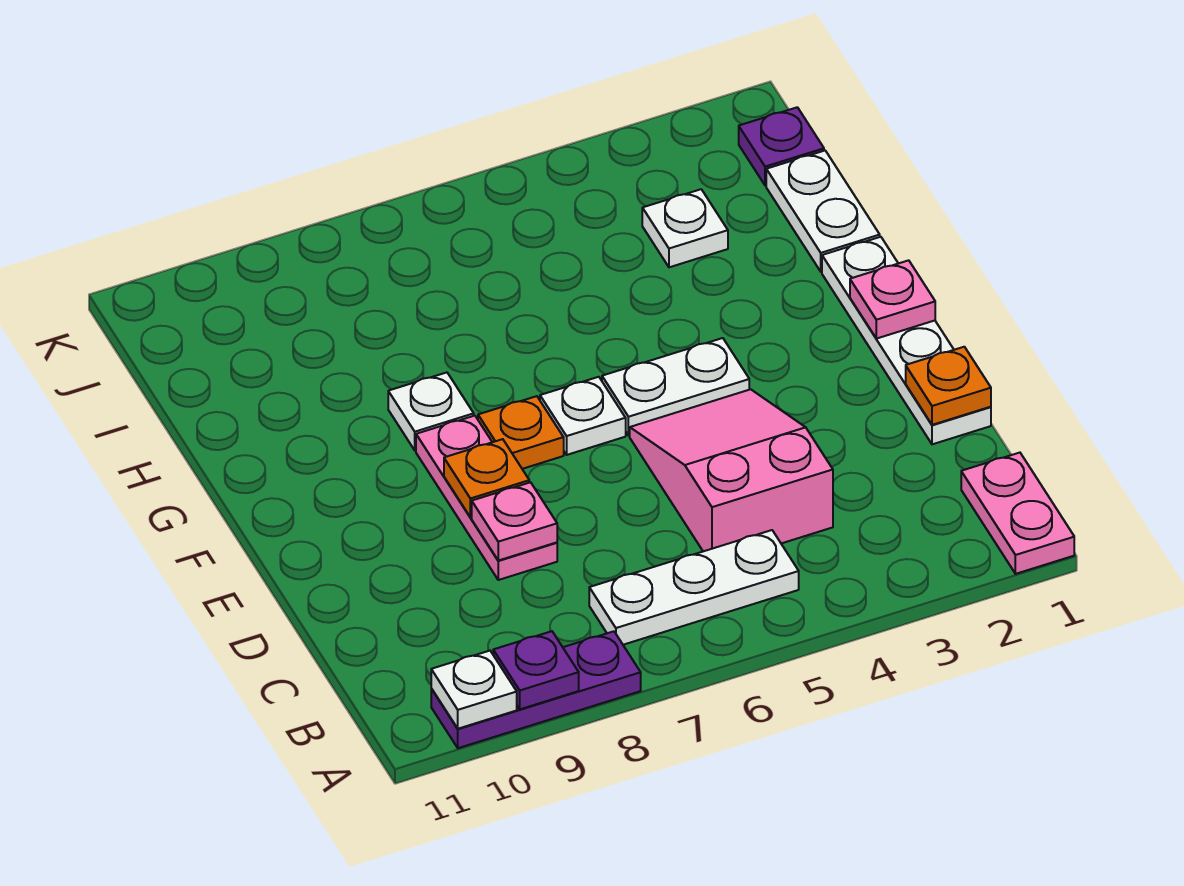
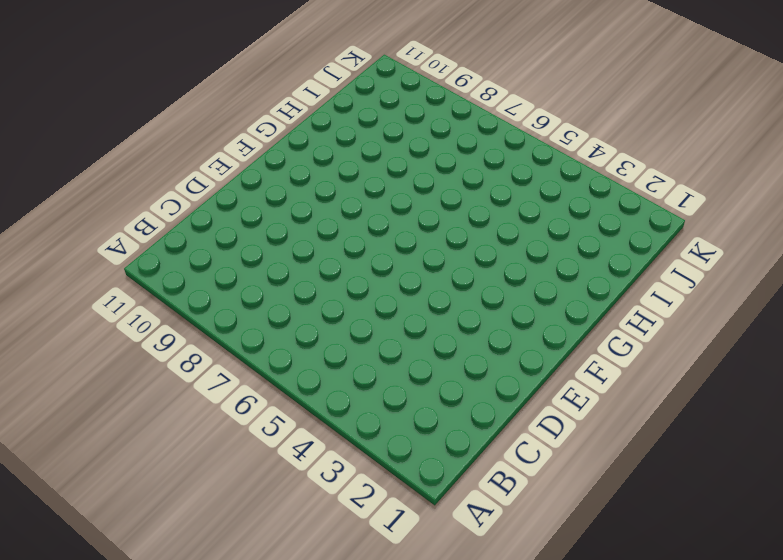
none -> pink plate A1:B1 level 1
none -> purple plate A8:A10 level 1
none -> white plate B5:B7 level 1

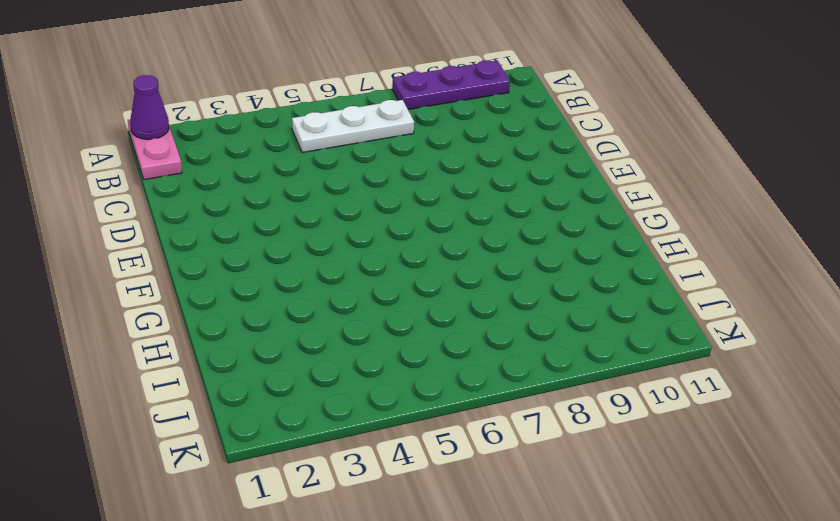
purple cone A1 level 2 -> none
none -> pink slope C4:E5 level 1 top C
none -> white plate D1:G1 level 1
none -> pink plate D8:F8 level 1

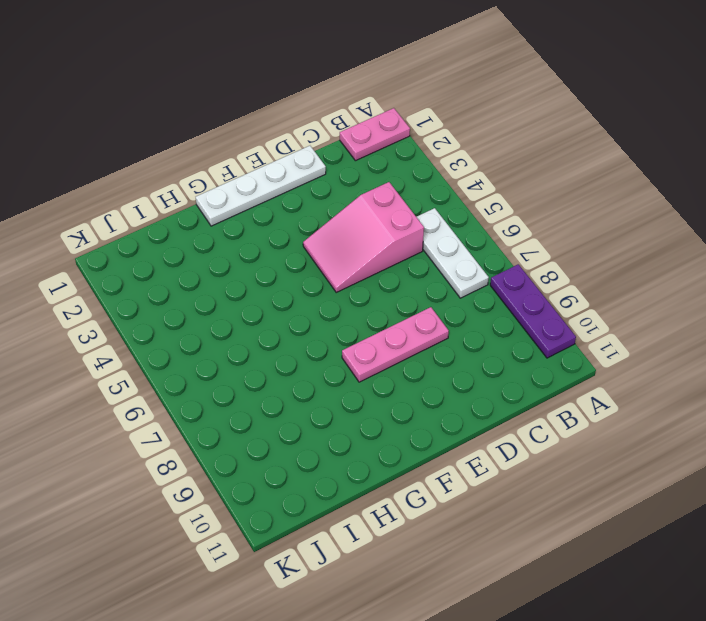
none -> white plate F4:F5 level 1
none -> white plate F6 level 1
none -> orange plate F7 level 1

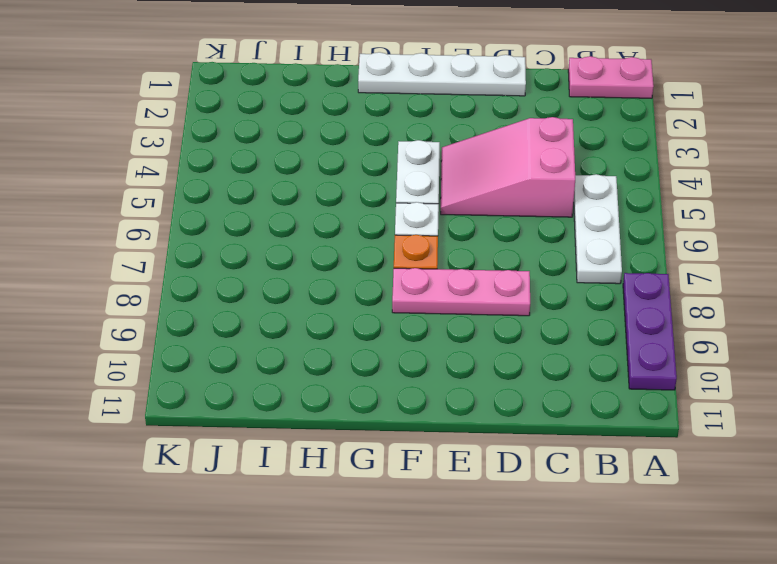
none -> white plate G8 level 1
none -> white plate H1:I1 level 1
none -> white plate I3 level 1

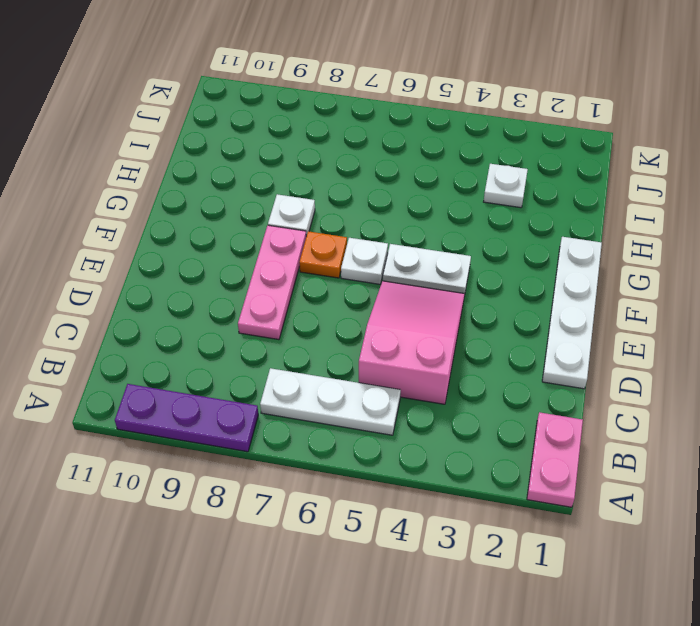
none -> white plate H1:I1 level 1
none -> purple plate J1 level 1
none -> purple plate A9 level 2

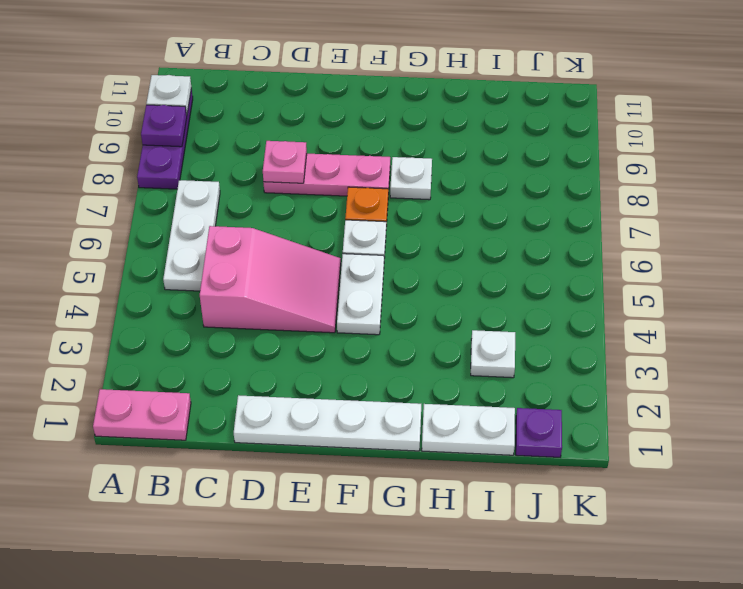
none -> orange plate D1 level 2
none -> orange plate E8 level 2
none -> pink plate F1 level 2

